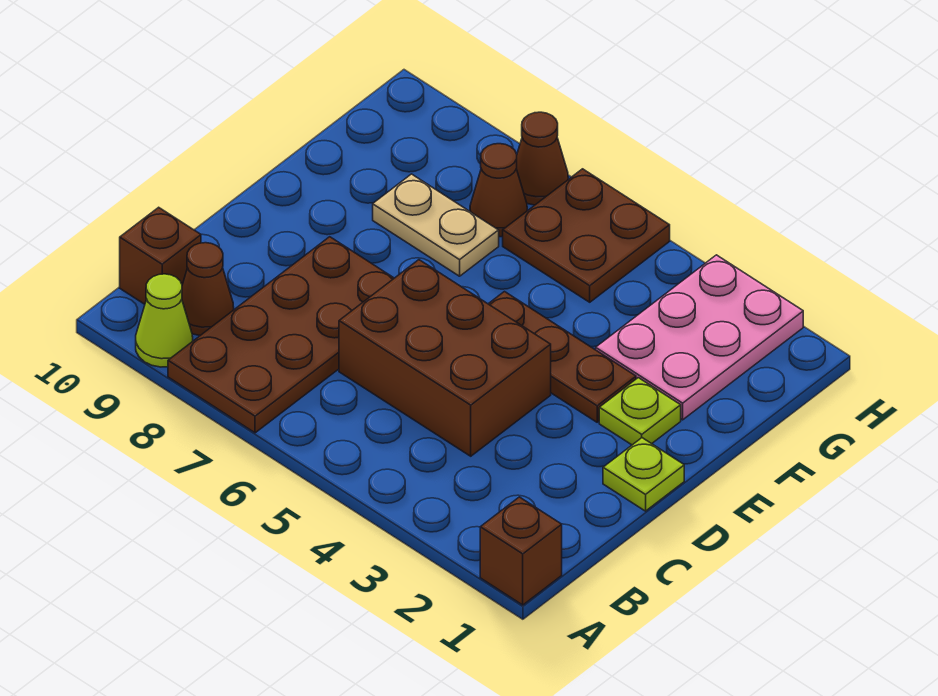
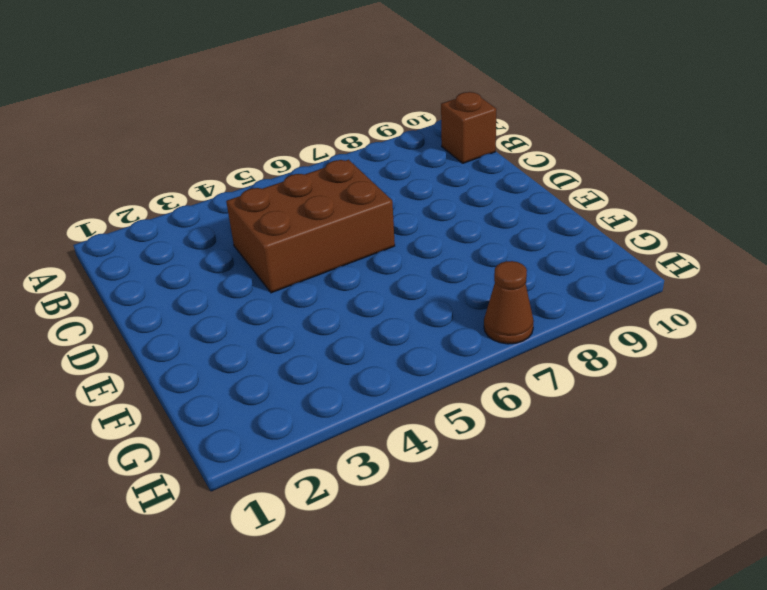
none -> brown brick A1 level 1
none -> brown plate A7:D8 level 1
none -> lime cone A9 level 1

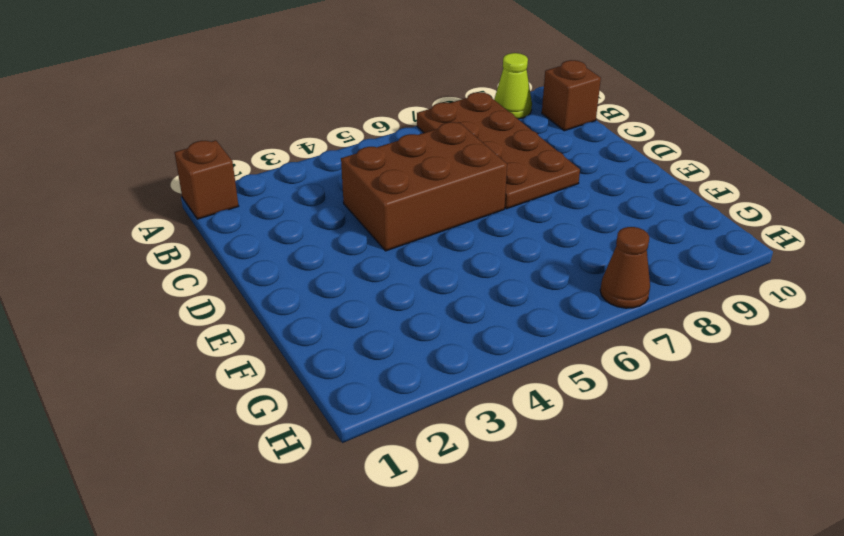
none -> brown cone B9 level 1
none -> lime plate D1 level 1
none -> lime plate E2 level 1

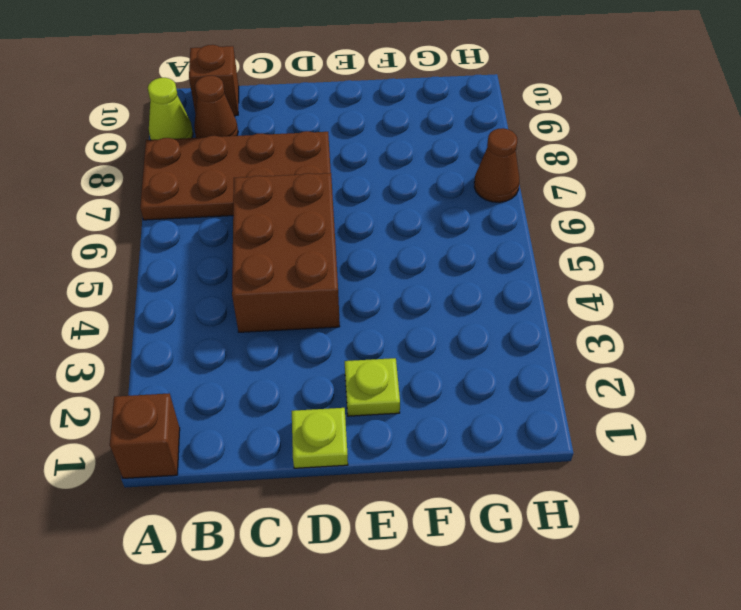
none -> brown plate E3:E5 level 1
none -> pink plate F2:H3 level 1
none -> tan plate F7:F8 level 1

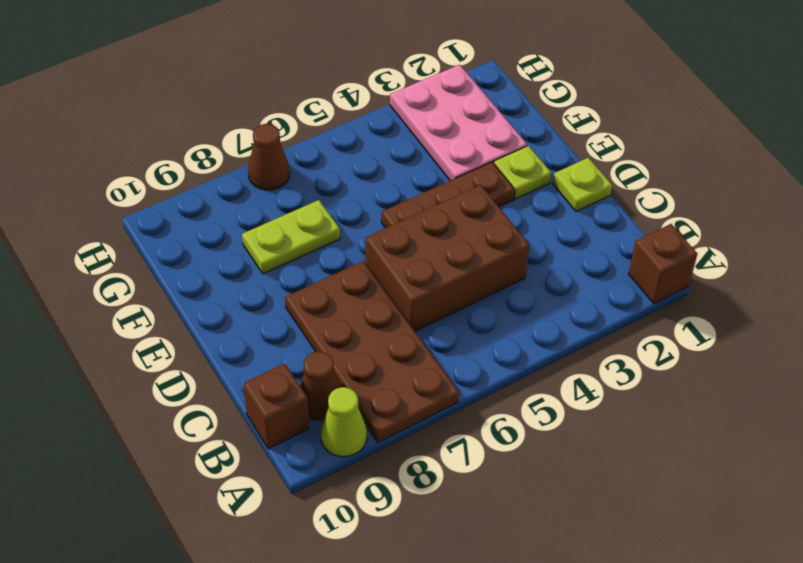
lime plate F7:F8 level 1 -> tan plate F7:F8 level 1
none -> brown plate G5:H6 level 1
none -> brown cone G7 level 1

